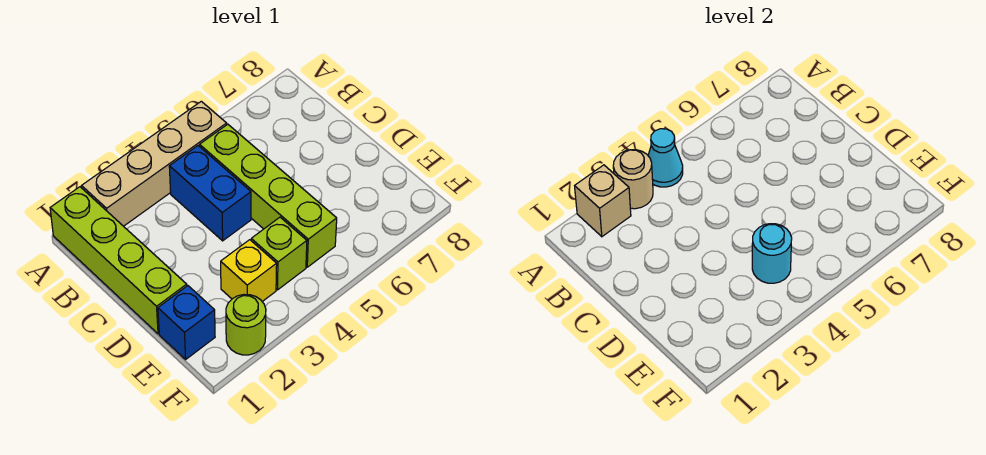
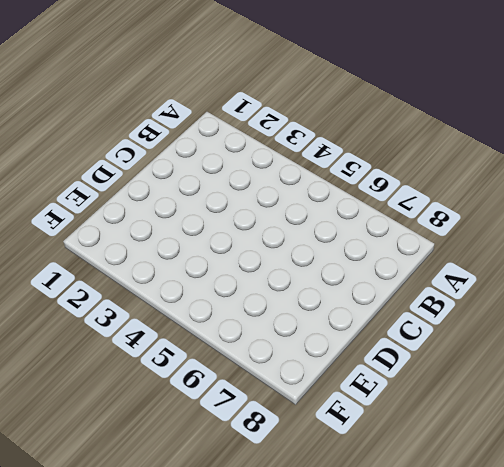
none -> lime brick A1:D1 level 1
none -> tan brick A2:A5 level 1
none -> blue brick B4:C4 level 1

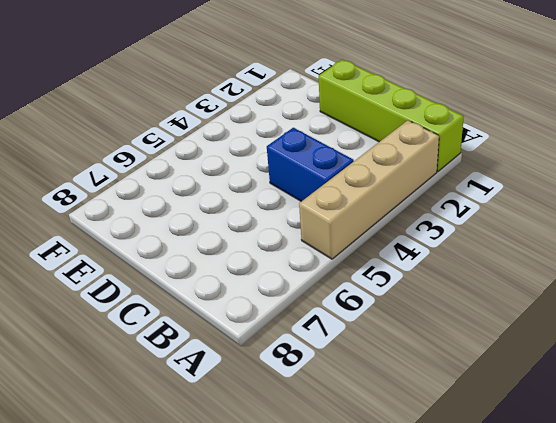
none -> lime brick B5:E5 level 1
none -> blue brick E1 level 1
none -> yellow brick E3 level 1

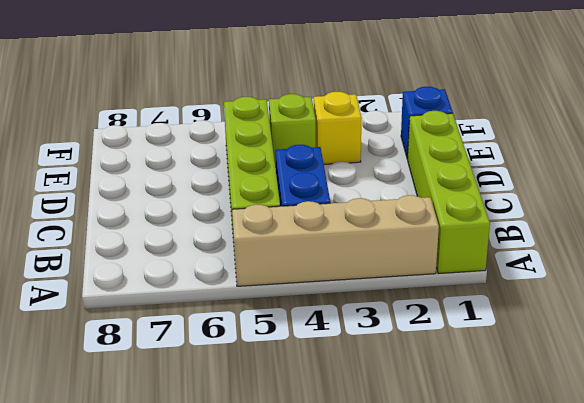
none -> lime round brick F2 level 1
none -> tan brick A2 level 2
none -> tan round brick A3 level 2

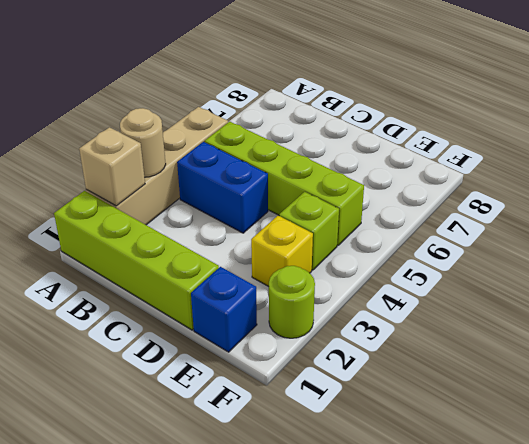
none -> cyan cone A4 level 2
none -> cyan round brick E4 level 2

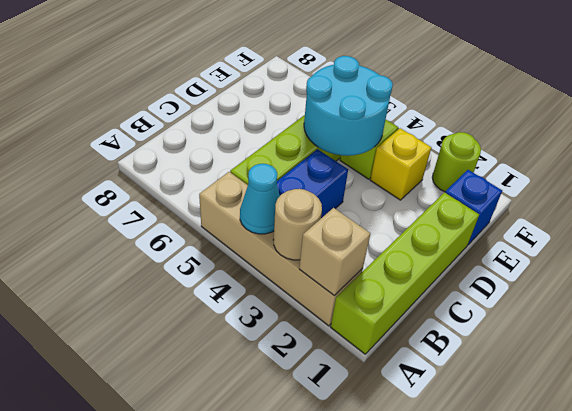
cyan round brick D4:E5 level 2 -> cyan round brick E4 level 2

